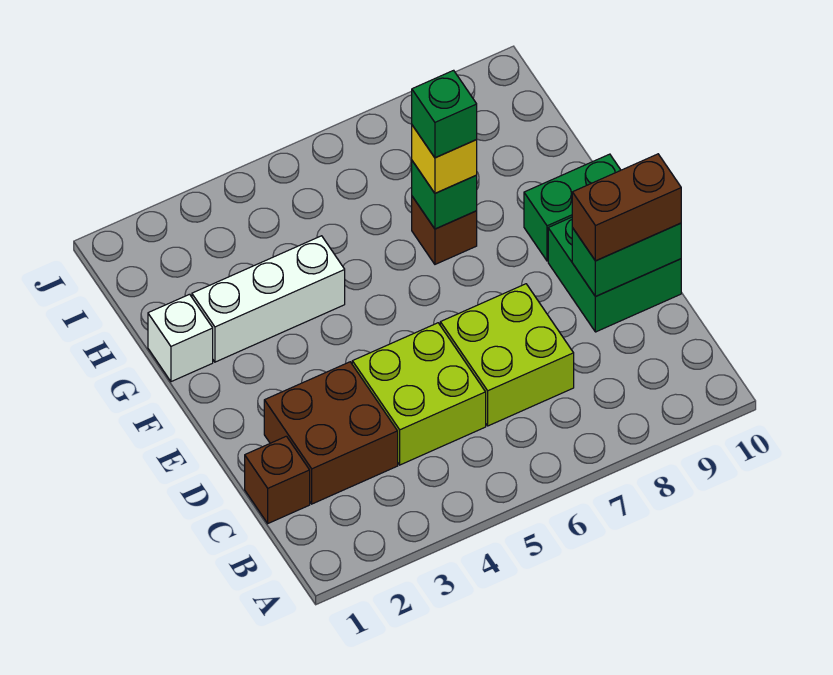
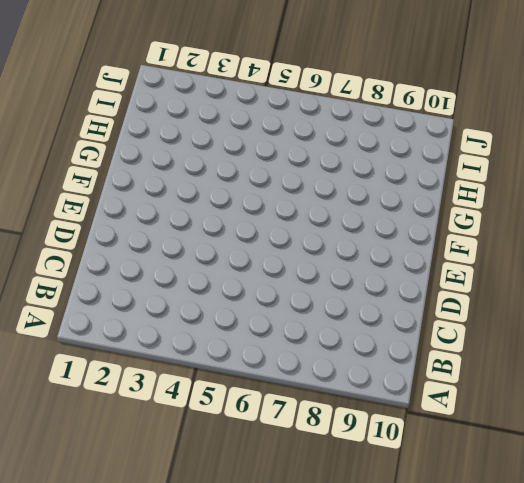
none -> brown brick C1 level 1
none -> brown brick C2:D3 level 1
none -> lime brick C4:D5 level 1

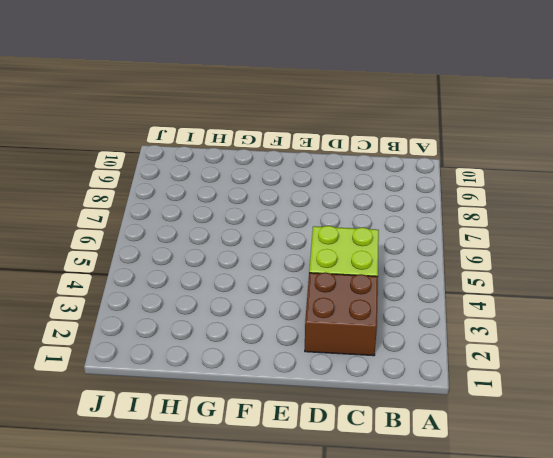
none -> brown brick C1 level 1
none -> lime brick C6:D7 level 1
none -> green brick D9:E10 level 1

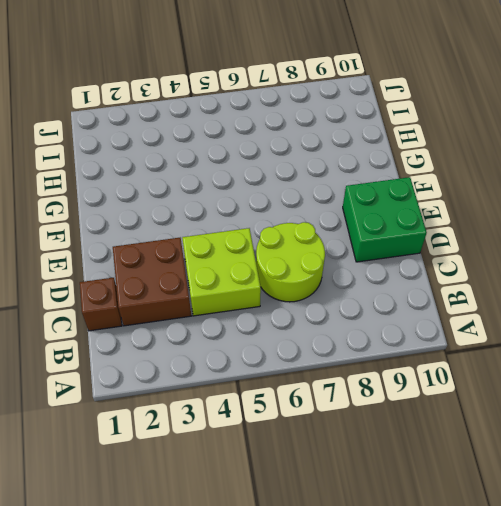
lime round brick C6:D7 level 1 -> lime brick C6:D7 level 1
none -> green brick F9:F10 level 1
none -> white brick G1 level 1
none -> white brick G2:G4 level 1

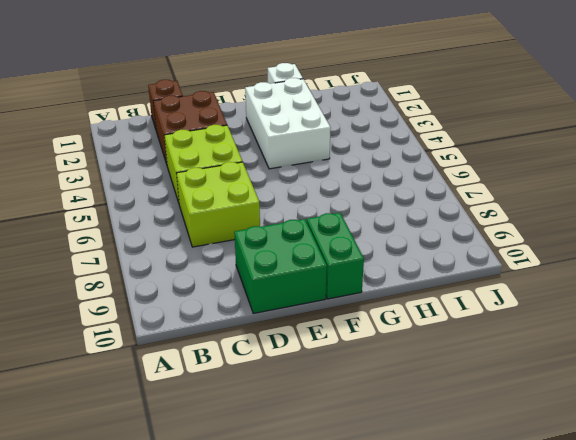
white brick F2:G4 level 1 -> white brick G2:G4 level 1
none -> brown brick G7 level 1
none -> green brick D9:D10 level 2
none -> green brick G7 level 2

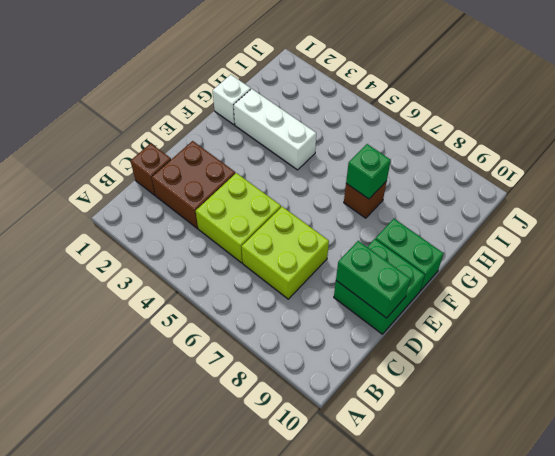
none -> brown brick D9:D10 level 3
none -> yellow brick G7 level 3
none -> green brick G7 level 4

